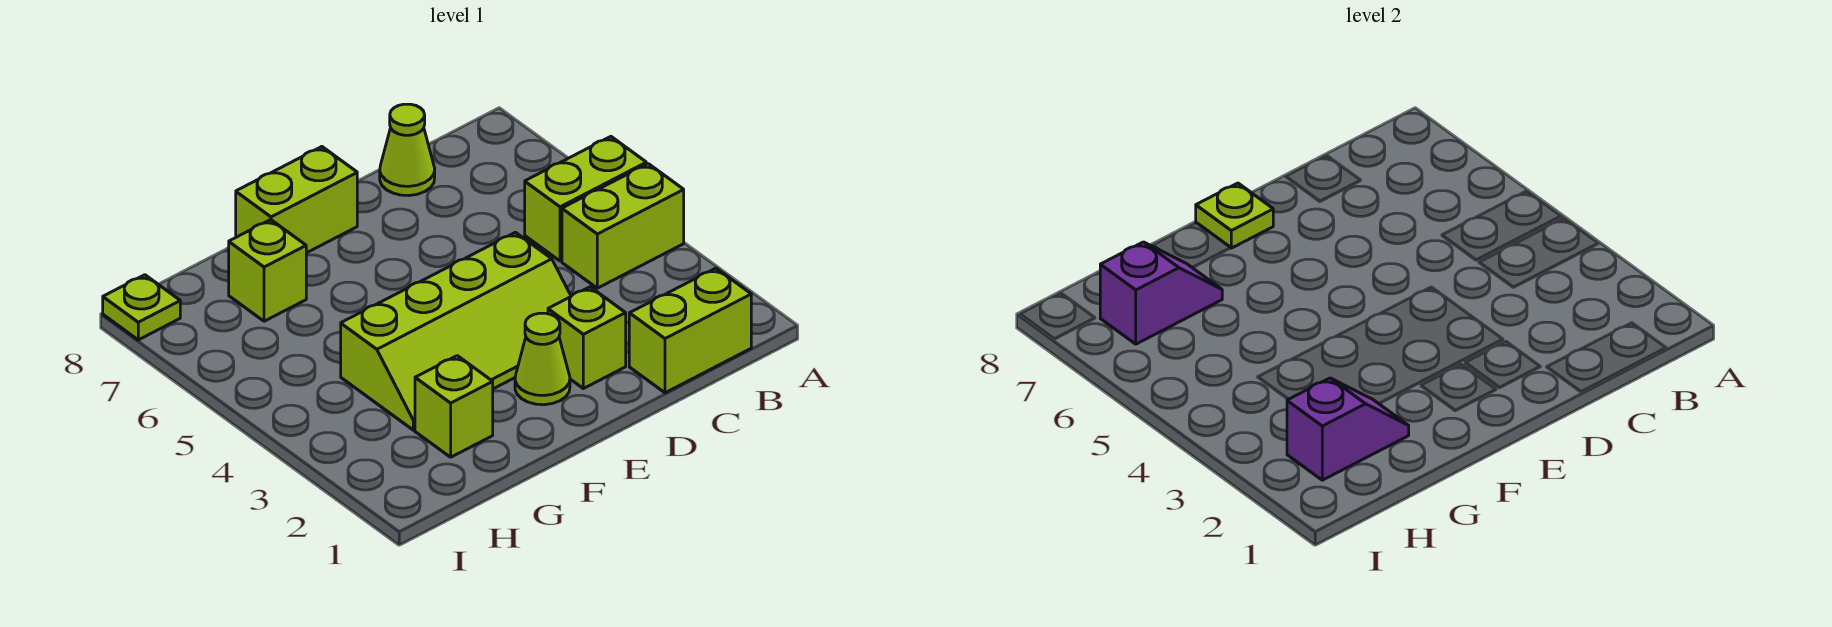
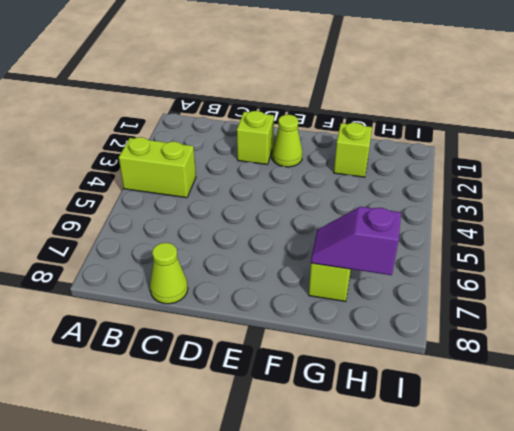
none -> lime brick A5:B5 level 1
none -> lime brick B1:C1 level 1
none -> lime slope D3:G4 level 1 top 4

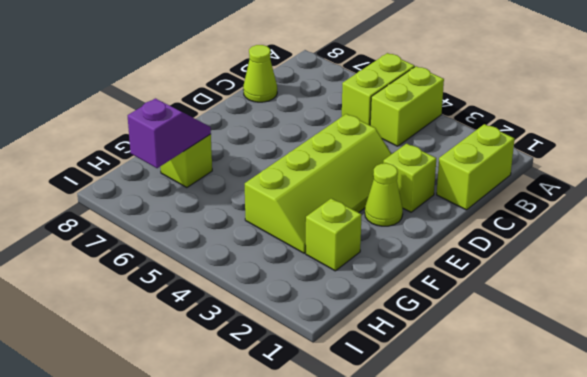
none -> lime brick E8:F8 level 1
none -> lime plate I8 level 1
none -> lime plate E8 level 2

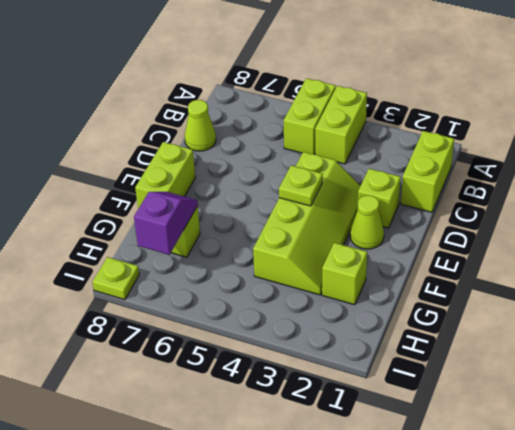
lime plate E4 level 2 -> lime plate E8 level 2
none -> purple slope G2:H2 level 2 top H

